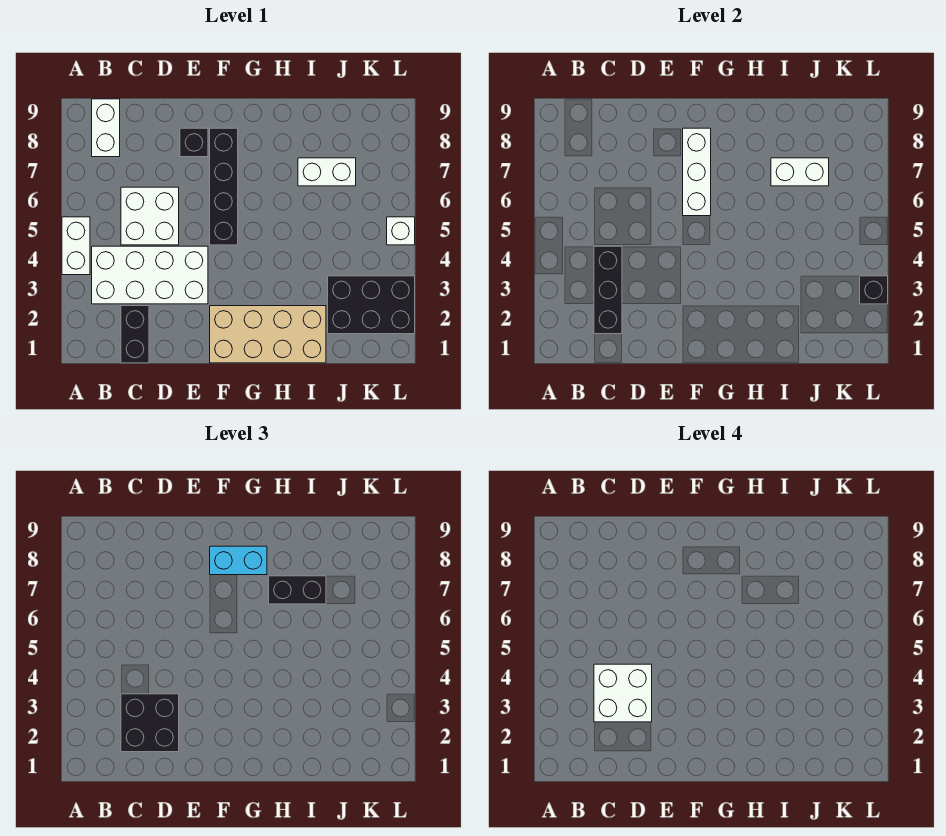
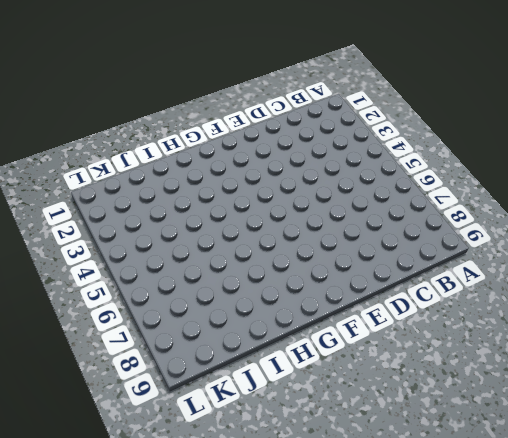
none -> white brick A4:A5 level 1
none -> white brick B3:E4 level 1
none -> white brick B8:B9 level 1

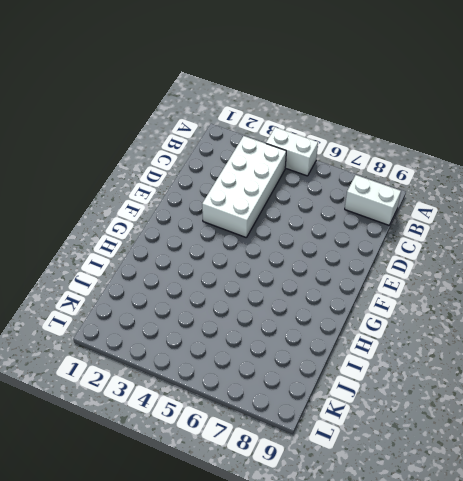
none -> black brick C1:C2 level 1
none -> white brick C5:D6 level 1
none -> black brick E8 level 1

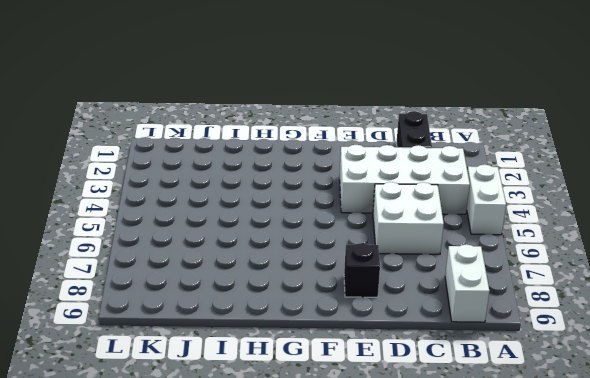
none -> tan brick F1:I2 level 1
none -> black brick F5:F8 level 1
none -> white brick I7:J7 level 1

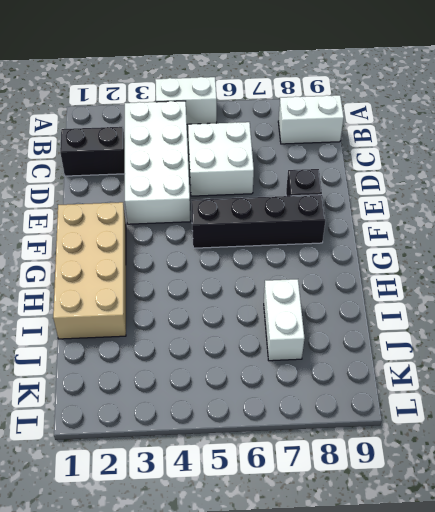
none -> black brick J2:L3 level 1
none -> white brick L5 level 1
none -> black brick C2:C4 level 2

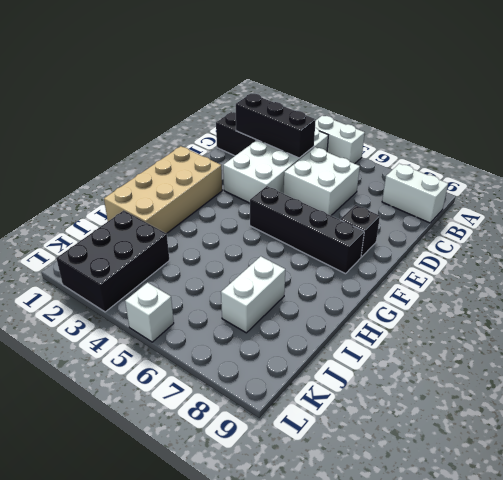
none -> white brick F6:F8 level 2
none -> white brick I7:J7 level 2
none -> black brick L3 level 2

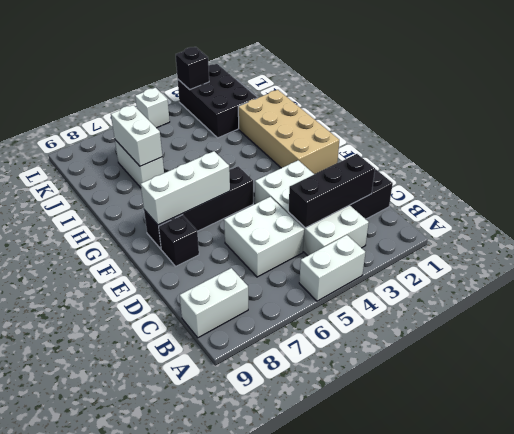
none -> black brick C2:D3 level 3
none -> cyan brick F8:G8 level 3
none -> black brick H7:I7 level 3

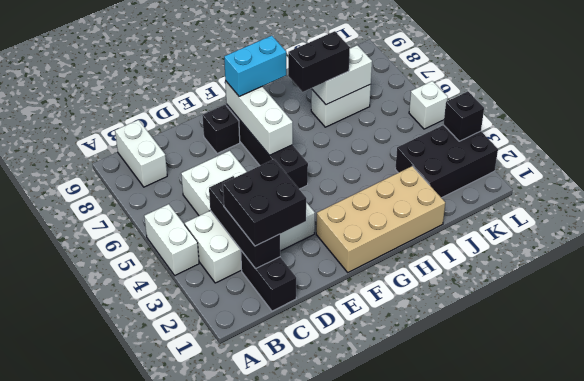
none -> white brick C3:D4 level 4

